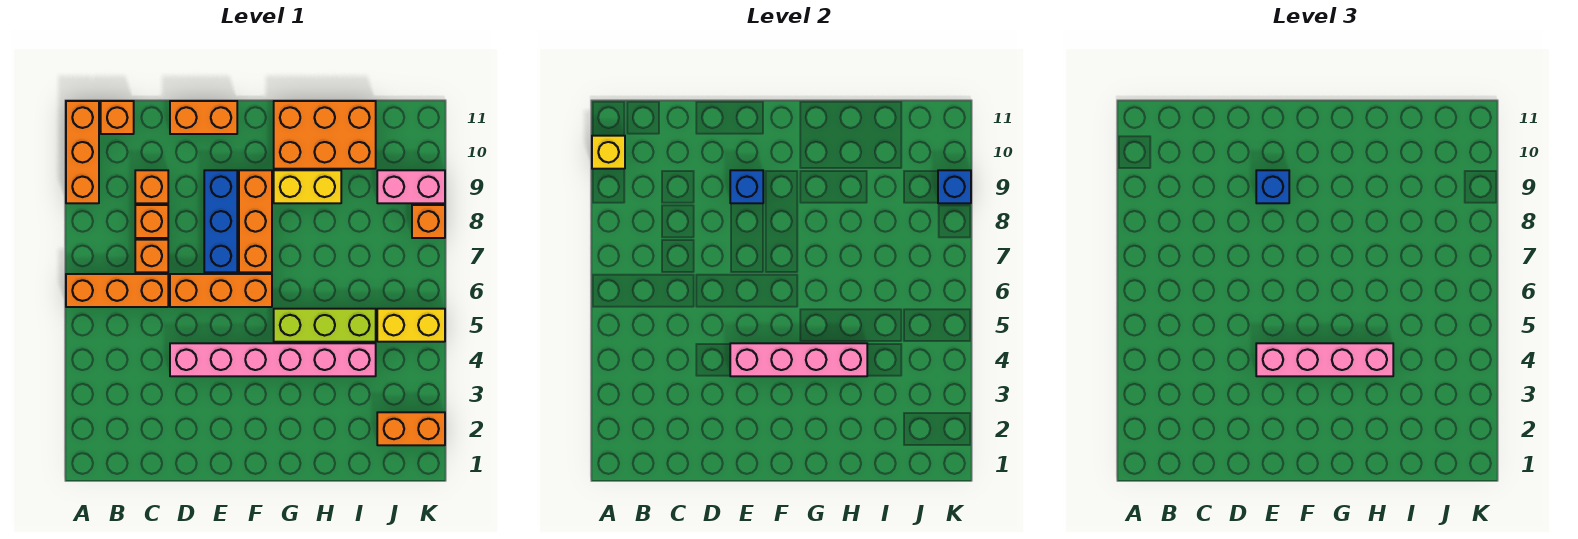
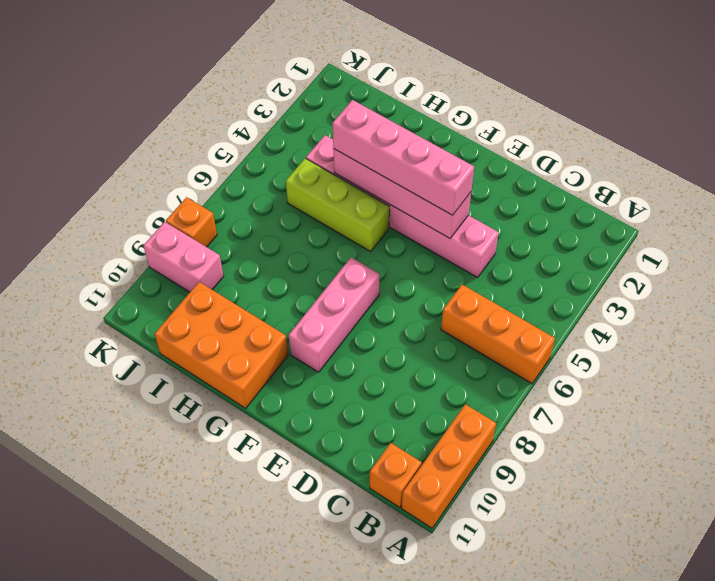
pink brick F7:F9 level 1 -> orange brick F7:F9 level 1
none -> orange brick C7 level 1
none -> orange brick C8 level 1
none -> orange brick C9 level 1

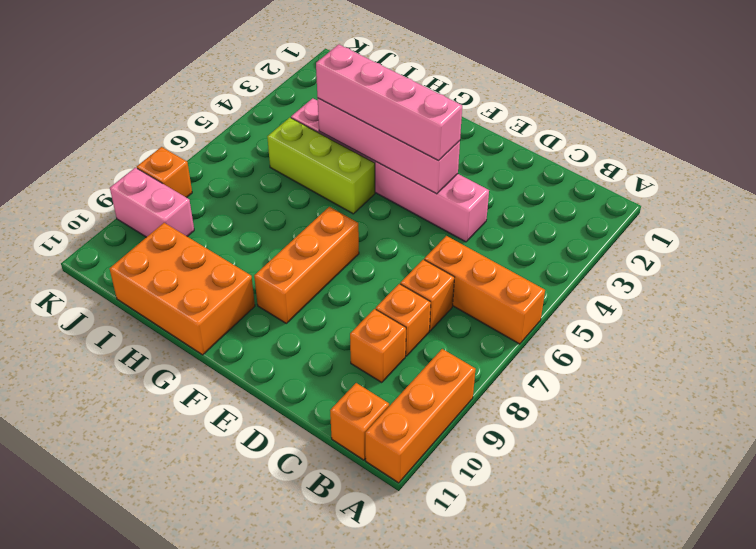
none -> orange brick D6:F6 level 1
none -> orange brick D11:E11 level 1
none -> blue brick E7:E9 level 1

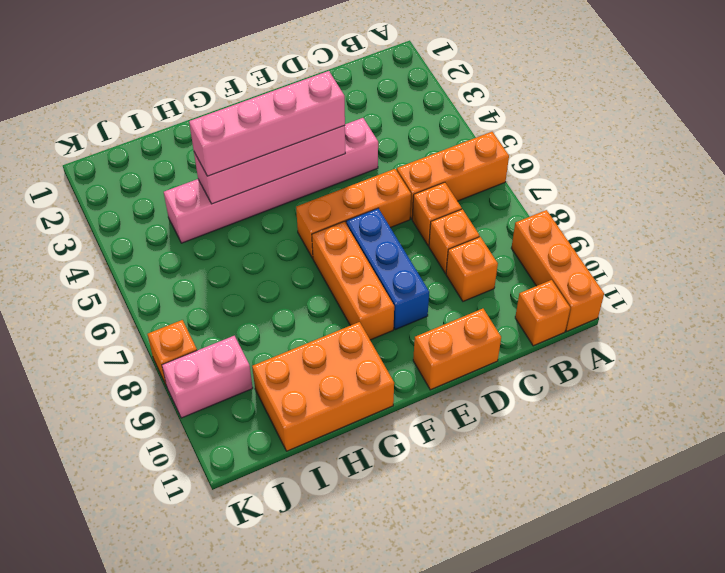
none -> lime brick G5:I5 level 1
none -> yellow brick G9:H9 level 1
none -> orange brick J2:K2 level 1

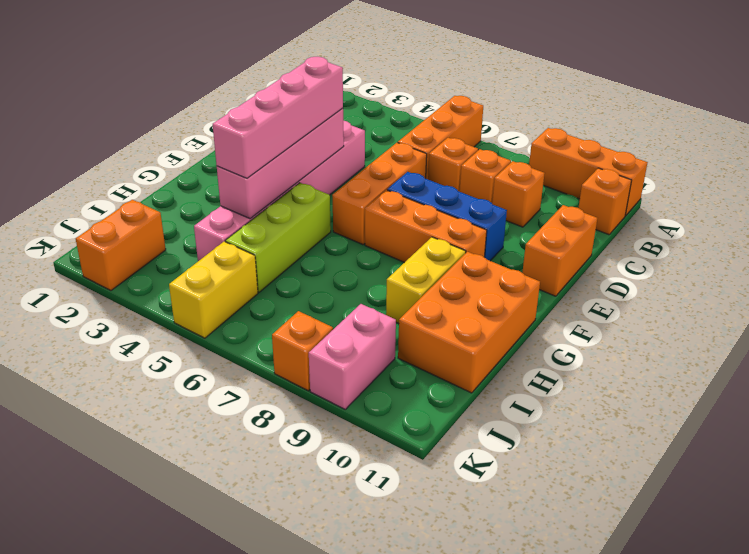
none -> yellow brick A10 level 2
none -> blue brick E9 level 2
none -> blue brick K9 level 2

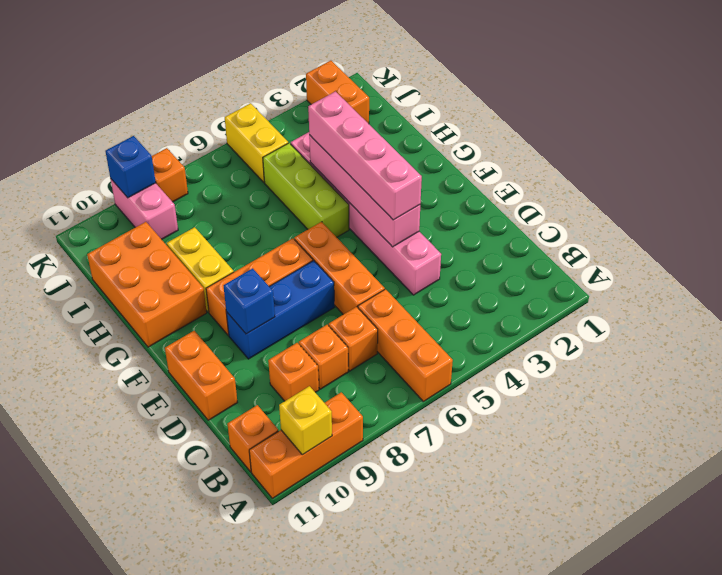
none -> blue brick E9 level 3

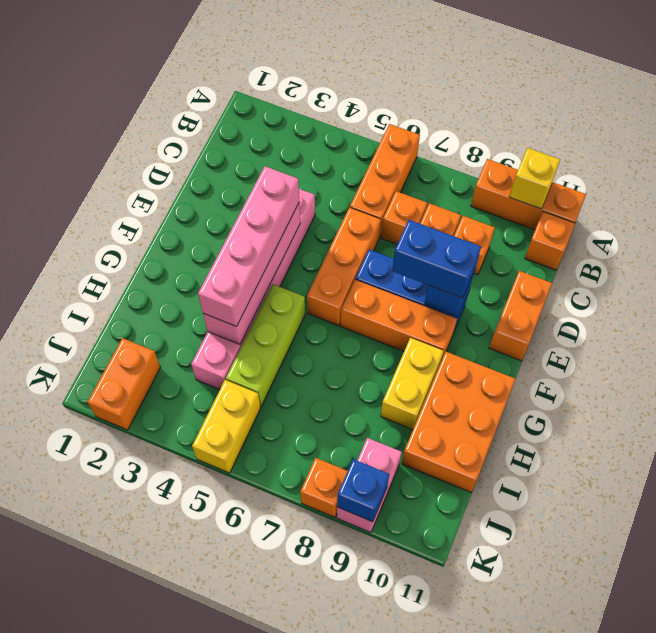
blue brick E8:E9 level 3 -> blue brick E9 level 3

